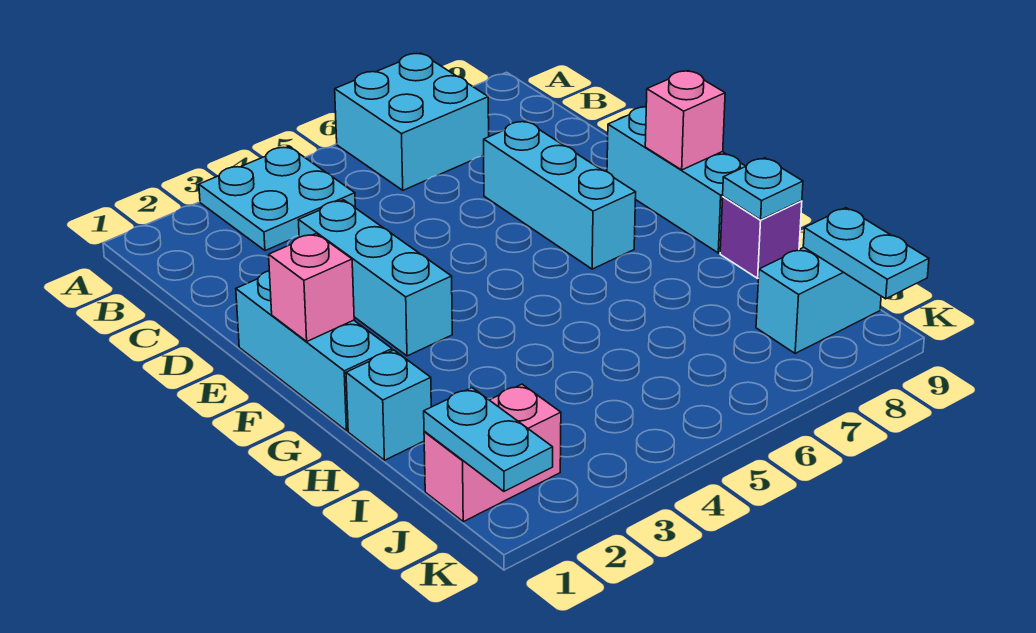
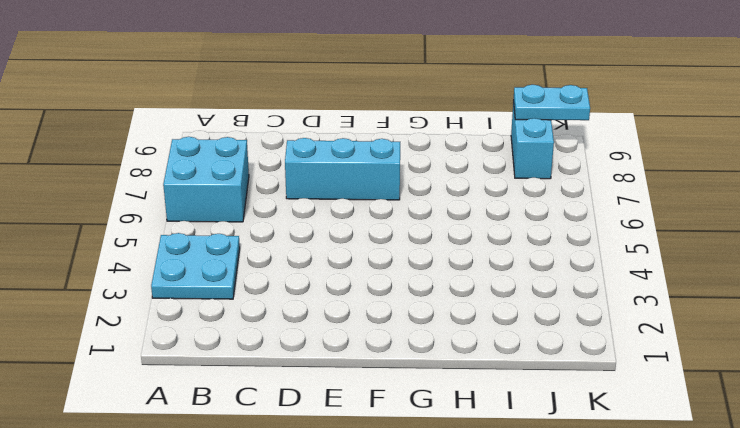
none -> cyan brick D3:F3 level 1
none -> cyan brick E1:G1 level 1
none -> cyan brick E9:G9 level 1

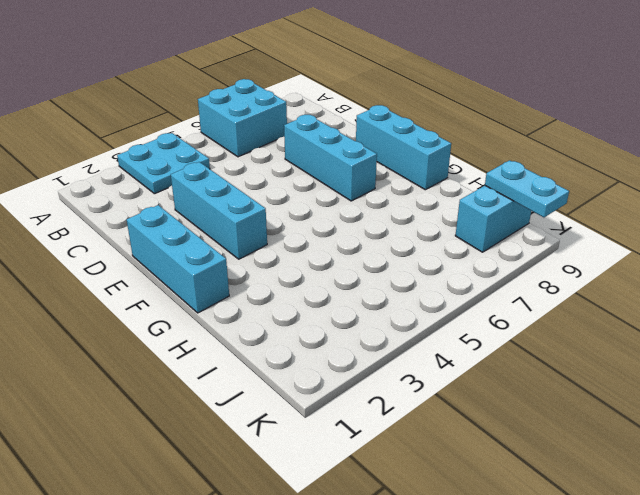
none -> cyan brick H1 level 1
none -> purple brick H9 level 1
none -> pink brick J1:J2 level 1

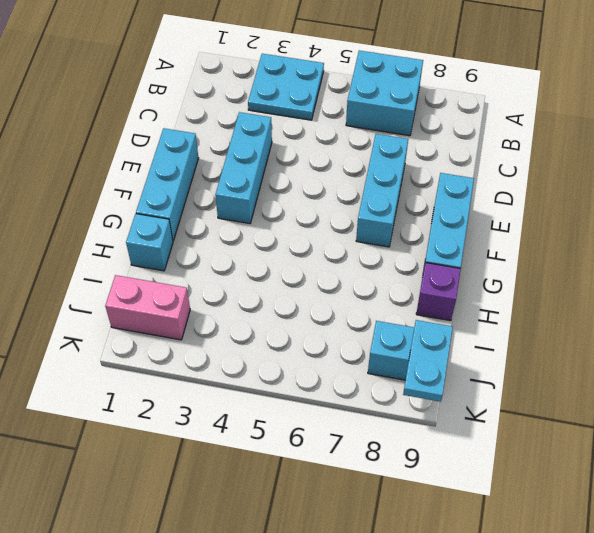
none -> pink brick F1 level 2
none -> pink brick F9 level 2
none -> cyan plate H9 level 2

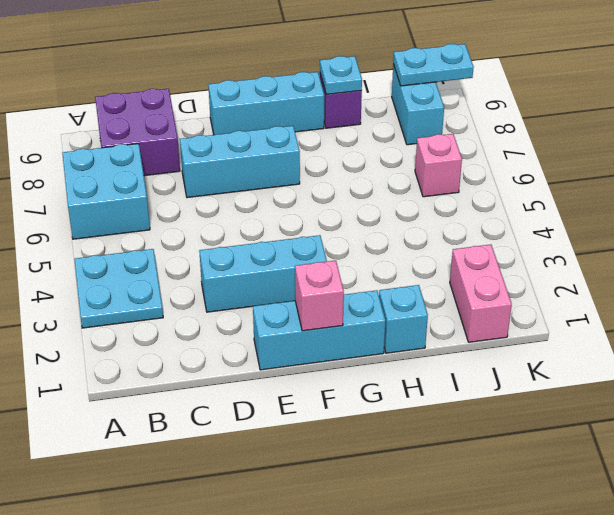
purple brick B8:C9 level 1 -> none
pink brick J6 level 1 -> pink brick F9 level 2
none -> cyan plate J1:K1 level 2

